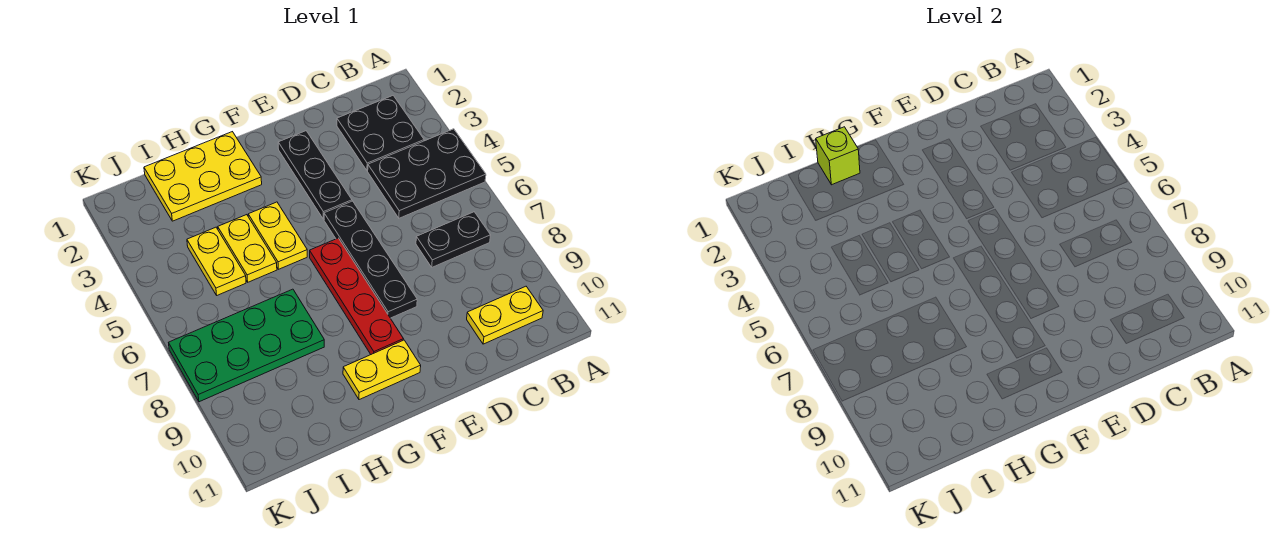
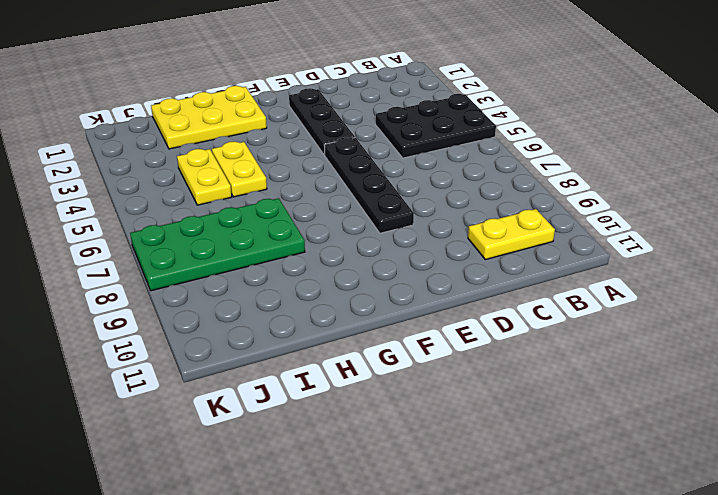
none -> black plate B2:C3 level 1
none -> black plate B7:C7 level 1
none -> red plate F6:F9 level 1

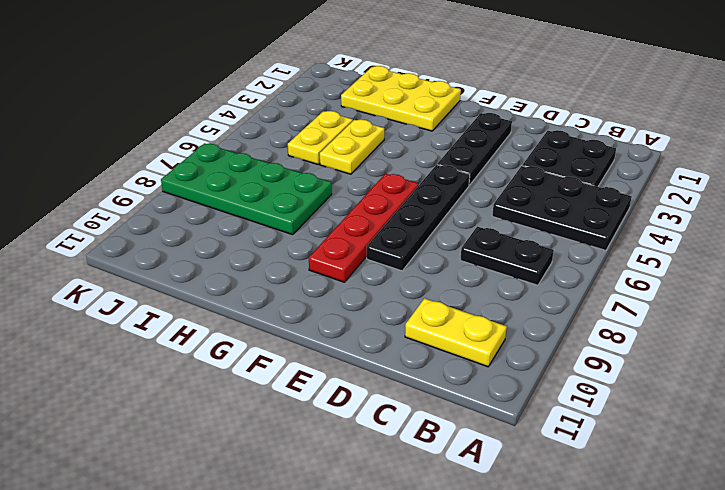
none -> yellow plate F10:G10 level 1
none -> yellow plate G4:G5 level 1
none -> lime brick H1 level 2

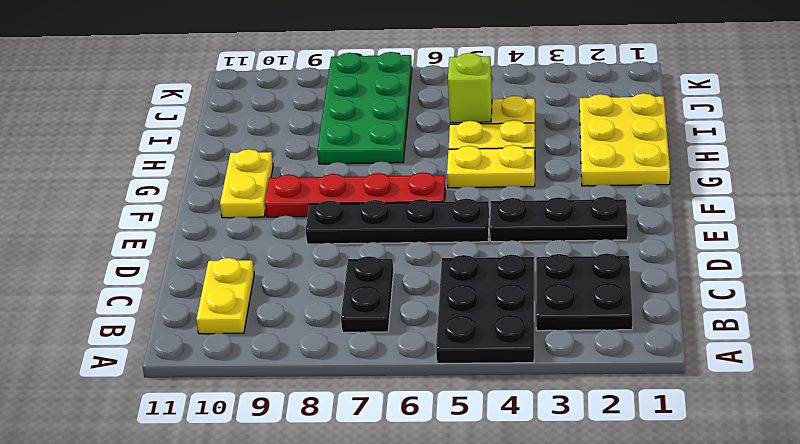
lime brick I5 level 2 -> lime brick H1 level 2

